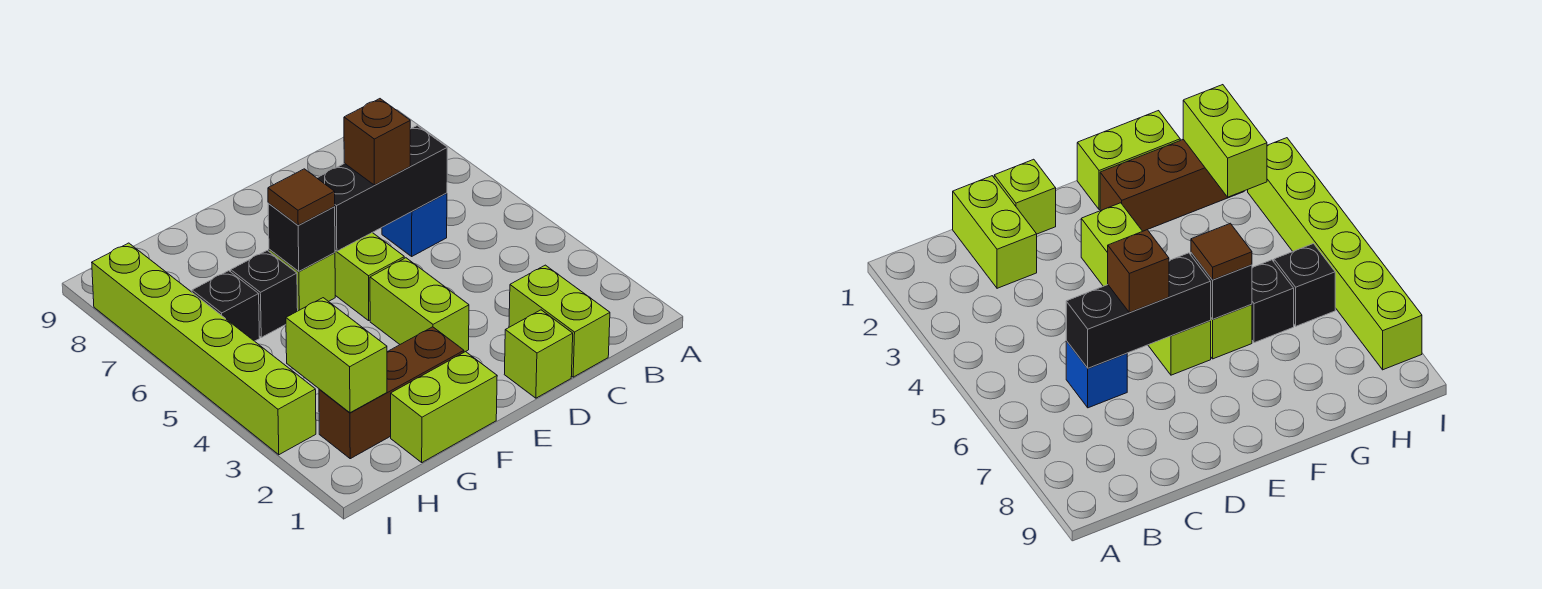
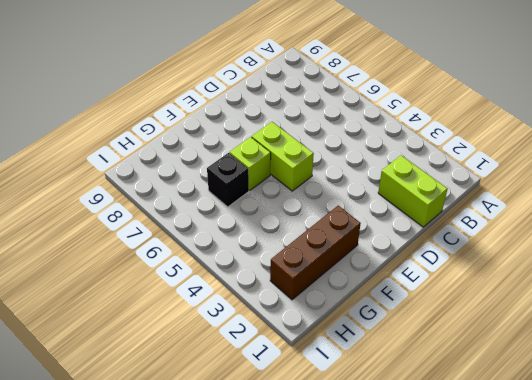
none -> blue brick C6 level 1
none -> lime brick D1 level 1
none -> lime brick E3:E4 level 1

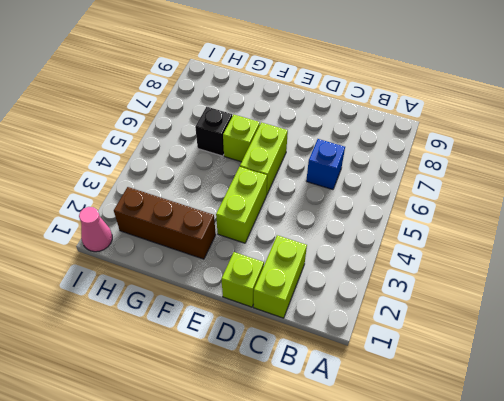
pink cone I1 level 1 -> none
none -> lime brick F1:G1 level 1
none -> black brick H6 level 1
none -> lime brick I3:I8 level 1

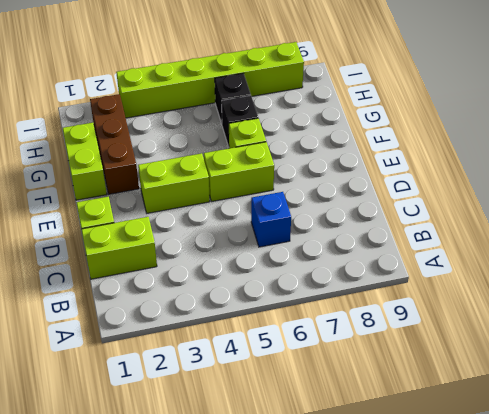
none -> black brick C6:E6 level 2
none -> black brick F6 level 2
none -> lime brick H2:H3 level 2

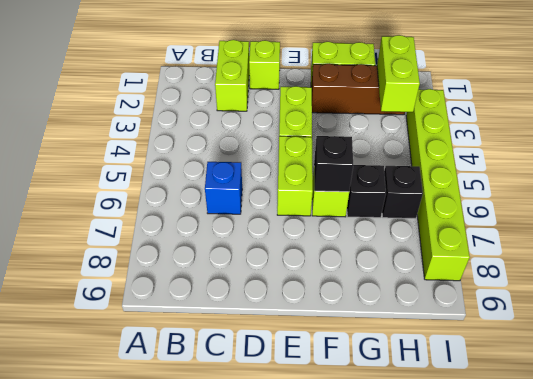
none -> black brick C6:E6 level 2
none -> brown brick D6 level 3
none -> brown tile F6 level 3

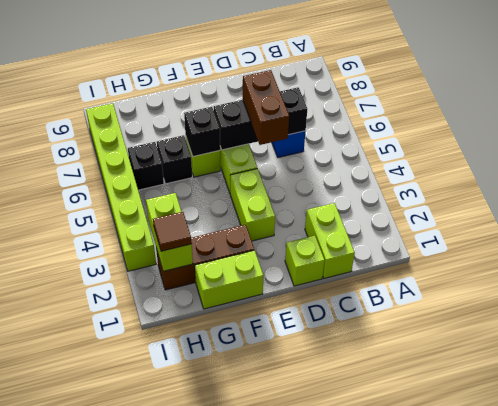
brown brick D5:D6 level 3 -> brown brick D6 level 3
brown tile H2 level 3 -> brown tile F6 level 3

